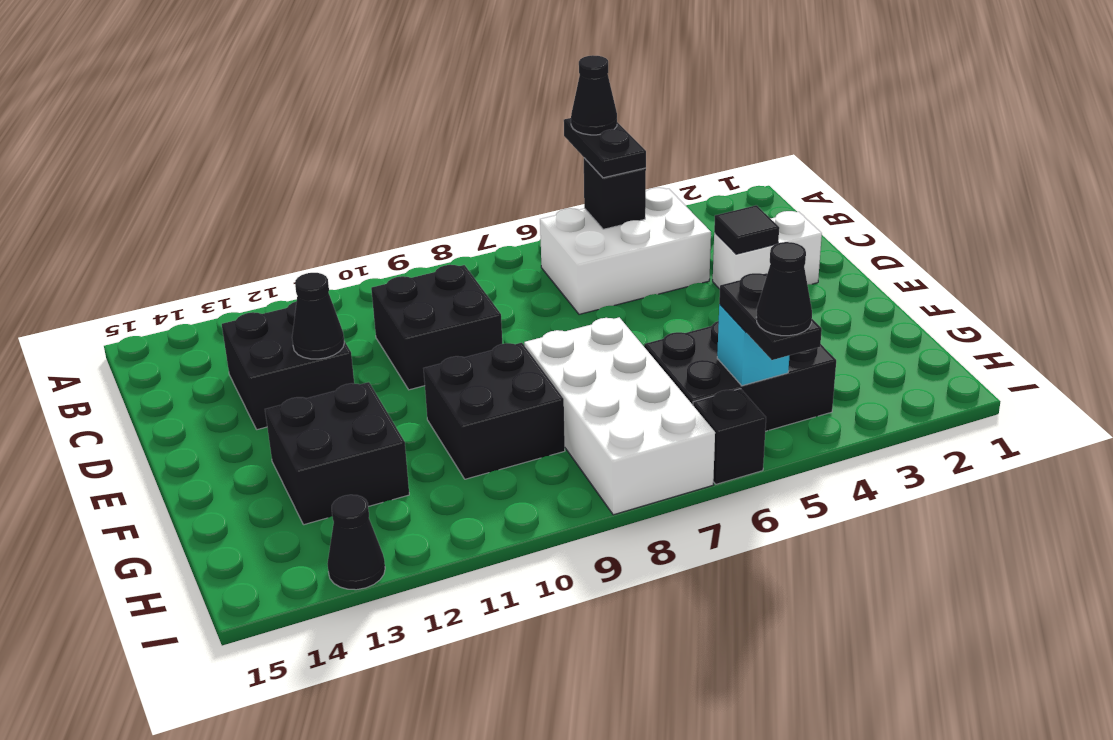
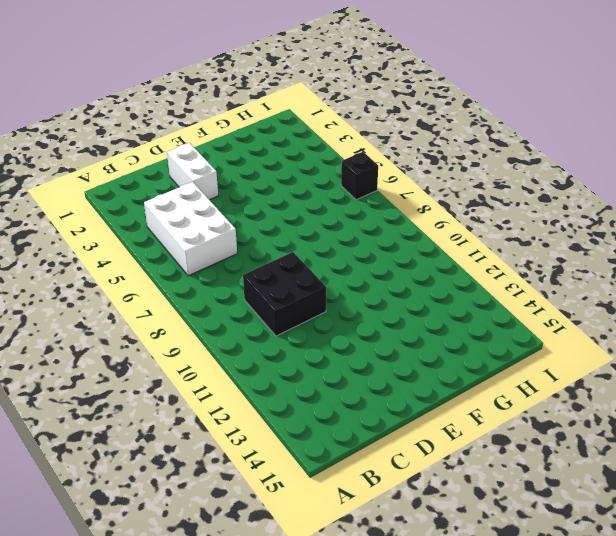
none -> black brick C12:D13 level 1
none -> white brick F7:I8 level 1
none -> black brick F9:G10 level 1

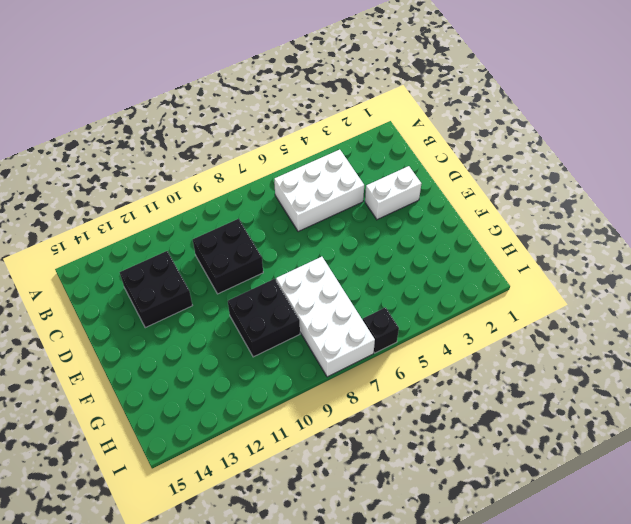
none -> black brick F12:G13 level 1
none -> black brick G4:H6 level 1
none -> black cone I13 level 1

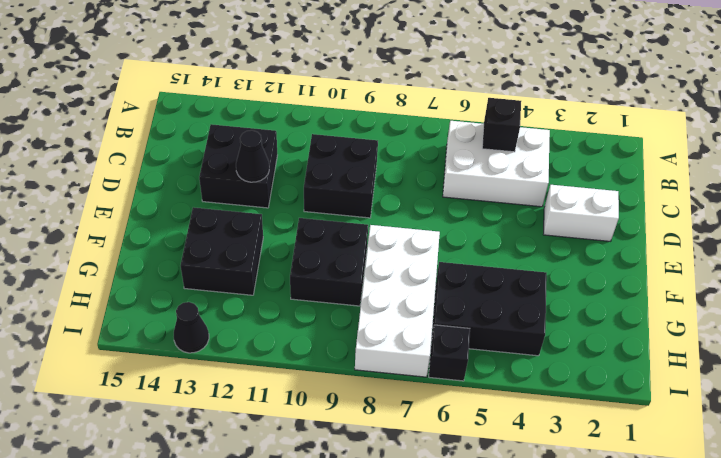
none -> black tile D3 level 2
none -> cyan brick H5 level 2
none -> black plate A5:B5 level 3

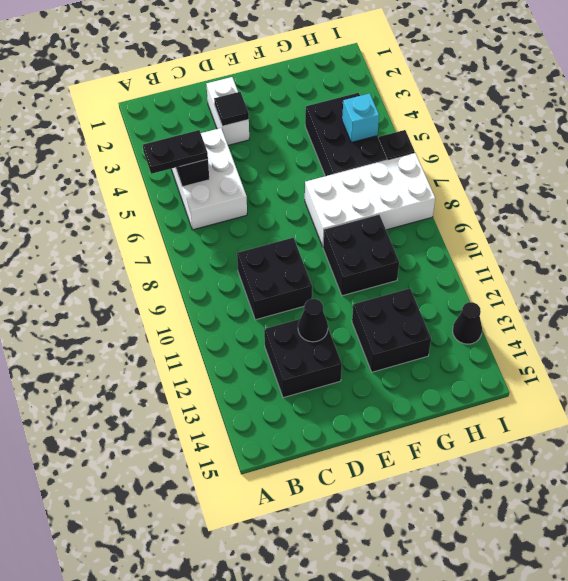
none -> black plate H5:I5 level 3
none -> black cone A5 level 4
none -> black cone I5 level 4

